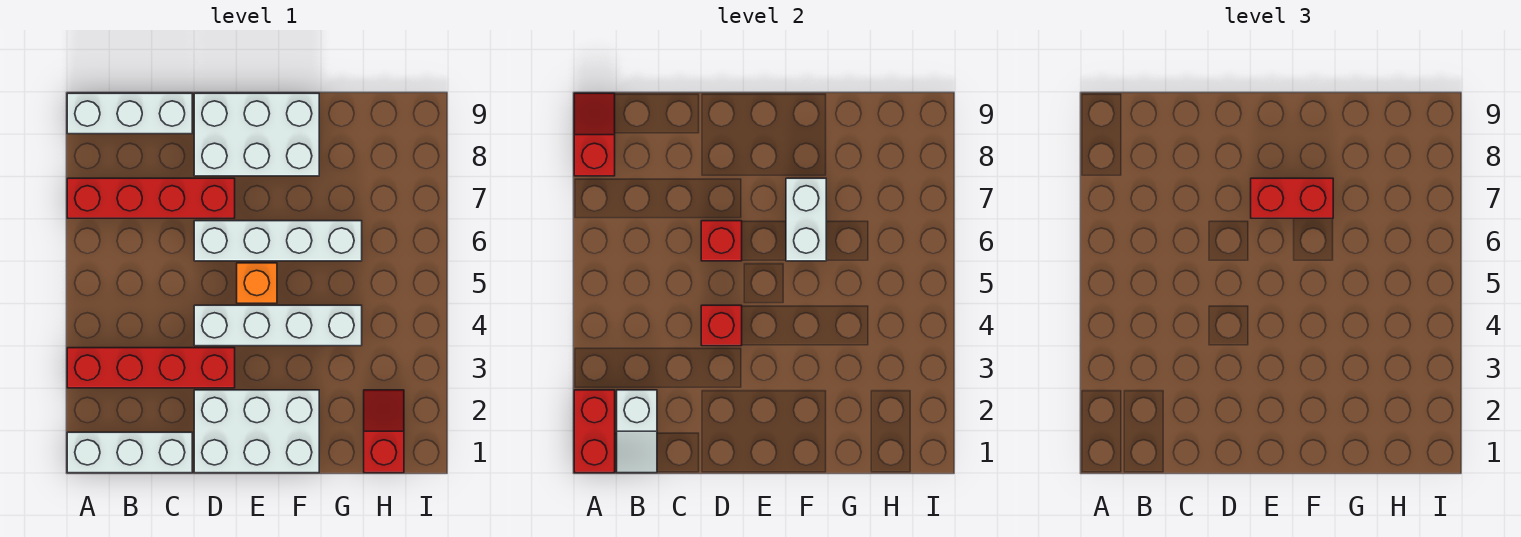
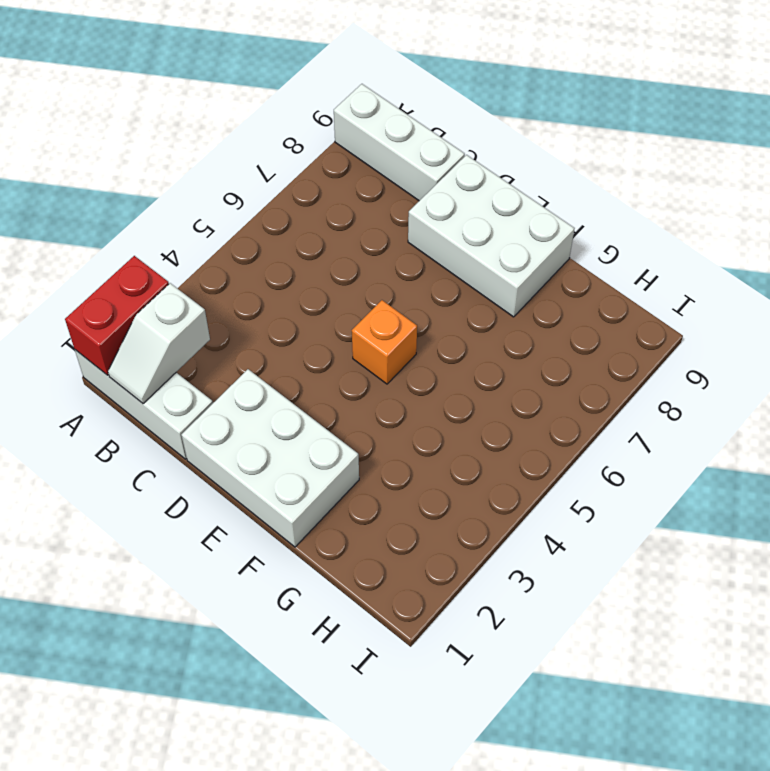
none -> red brick A3:D3 level 1
none -> red brick A7:D7 level 1
none -> white brick D4:G4 level 1

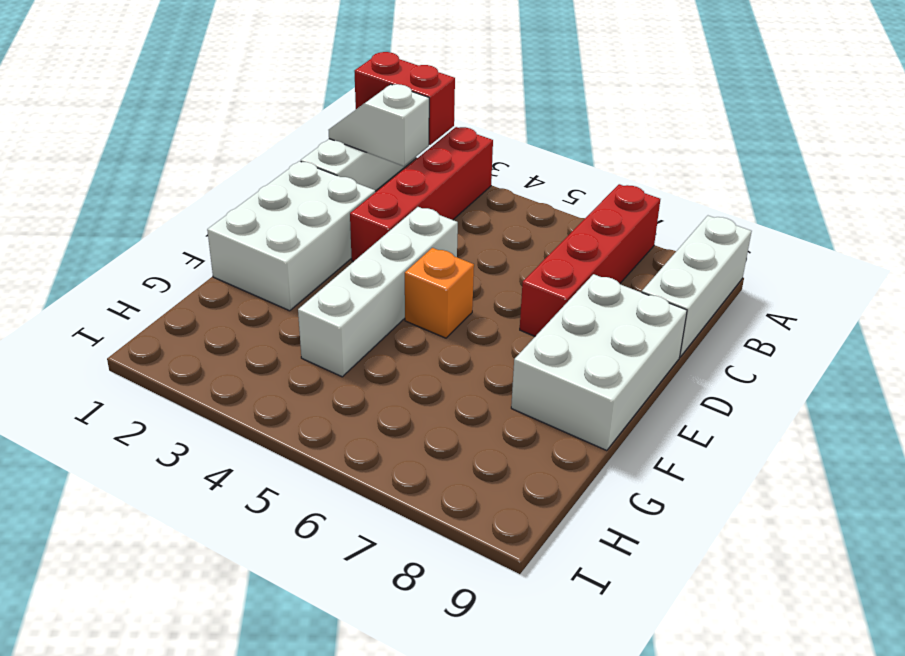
none -> white brick D6:G6 level 1
none -> red slope H1:H2 level 1 top 1
none -> red slope A8:A9 level 2 top 8

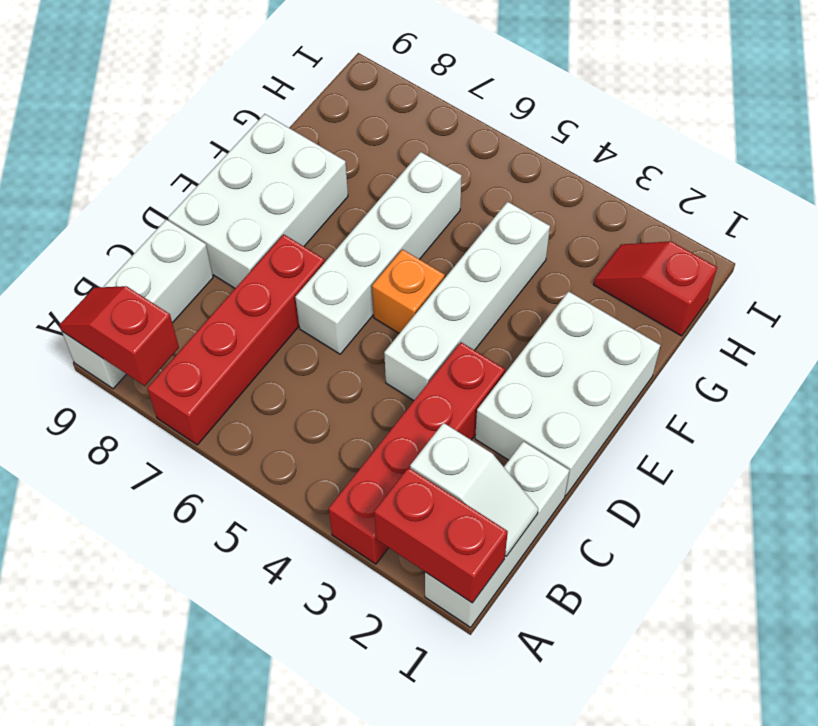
none -> red brick D4 level 2
none -> red brick D6 level 2
none -> white brick F6:F7 level 2

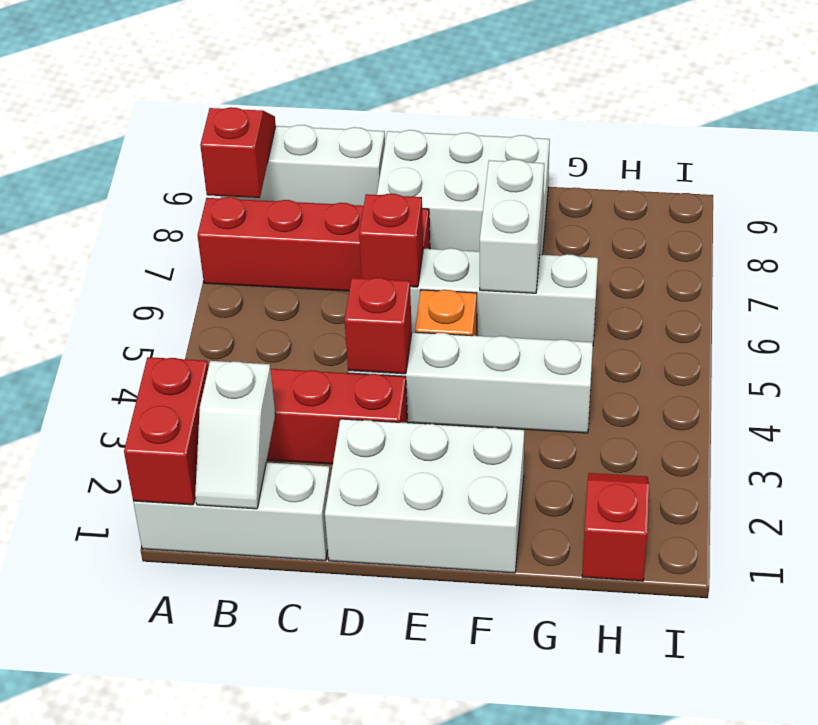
none -> red brick E7:F7 level 3

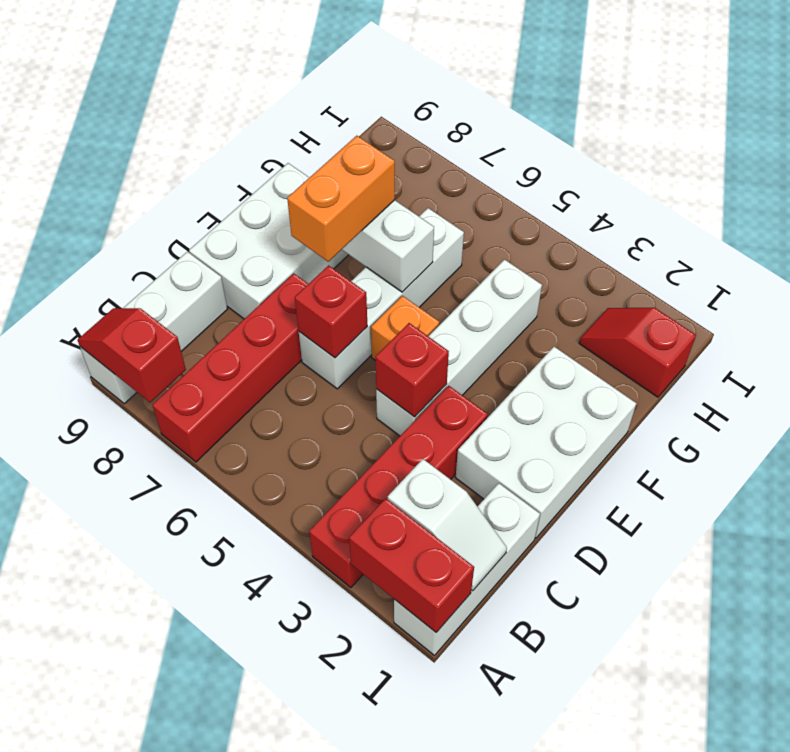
orange brick E7:F7 level 3 -> red brick E7:F7 level 3

